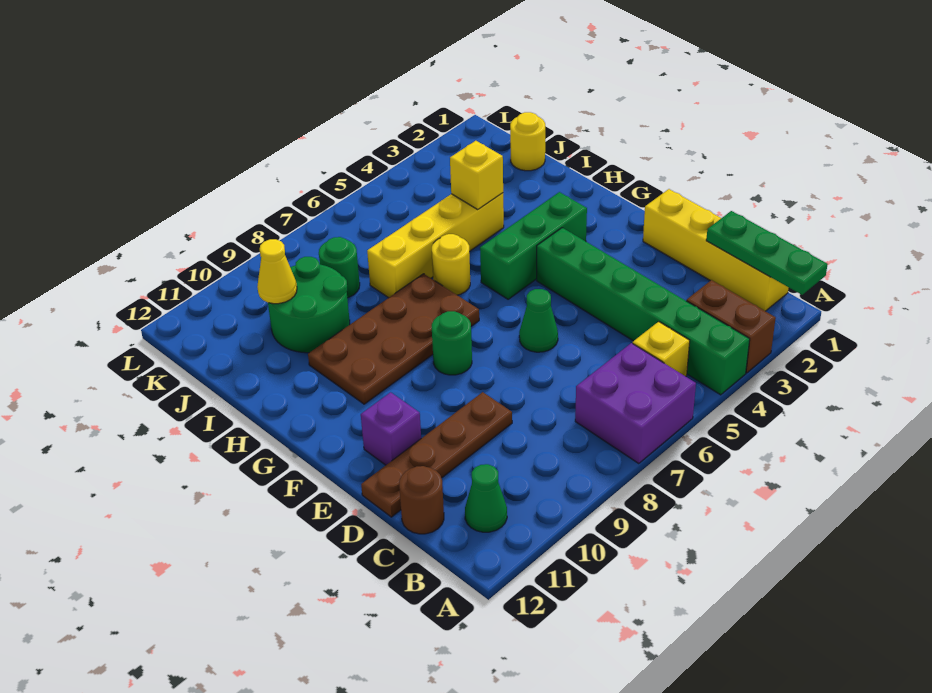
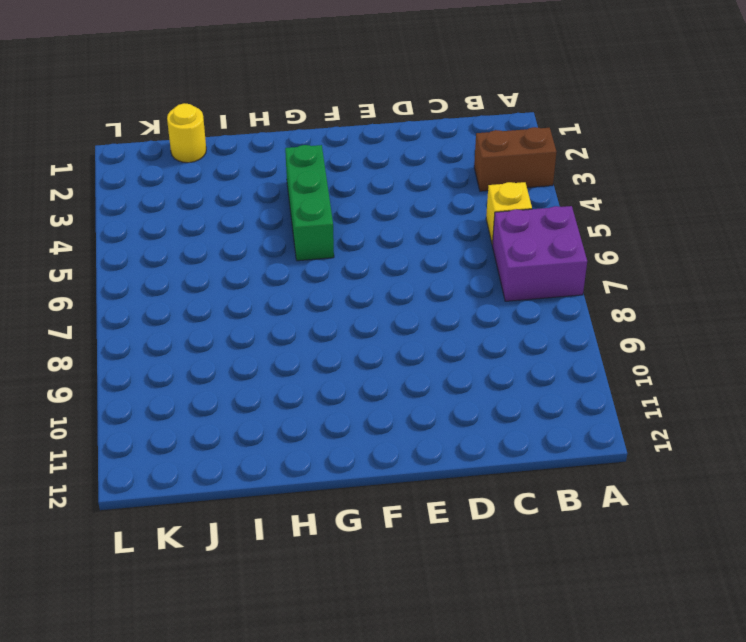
none -> green brick A4:F4 level 1
none -> yellow brick B1:E1 level 1
none -> green cone B11 level 1

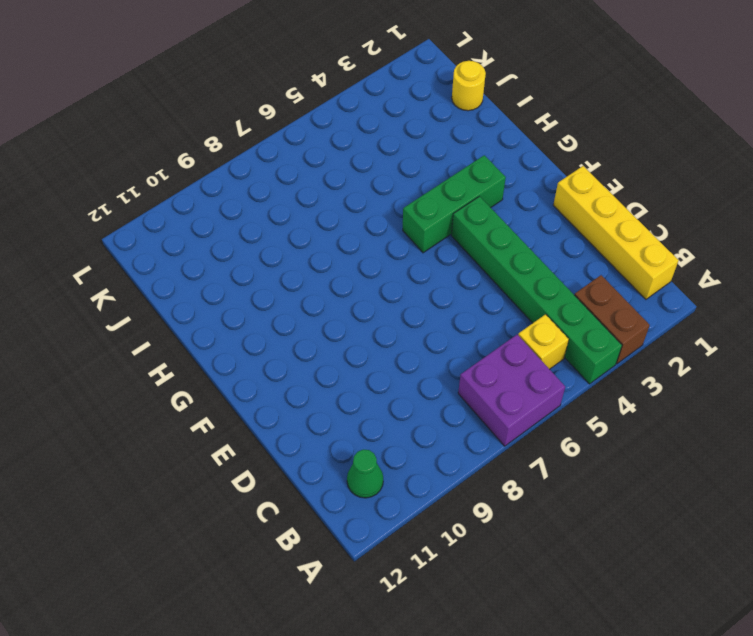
none -> brown round brick C12 level 1
none -> brown plate D9:D12 level 1
none -> green cone E6 level 1

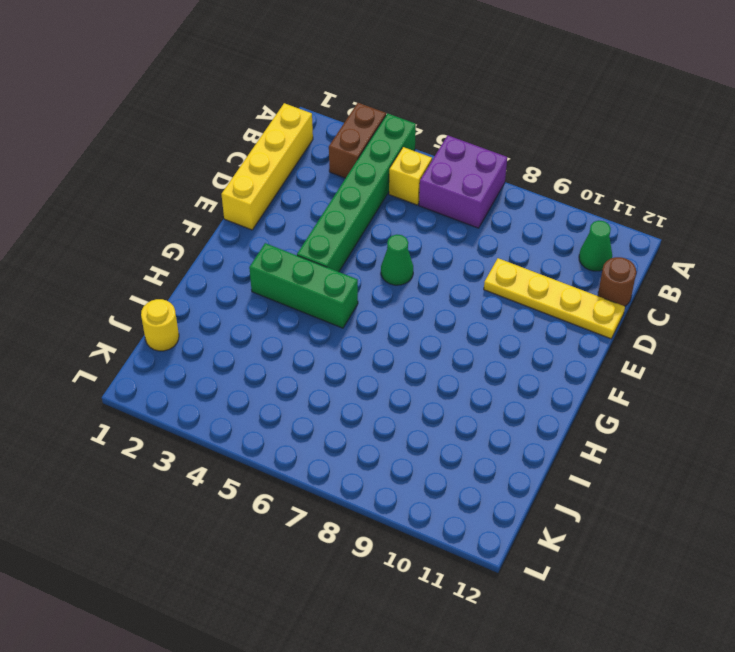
yellow plate D9:D12 level 1 -> brown plate D9:D12 level 1
none -> purple brick E11 level 1
none -> green round brick F8 level 1
none -> brown plate G7:H10 level 1

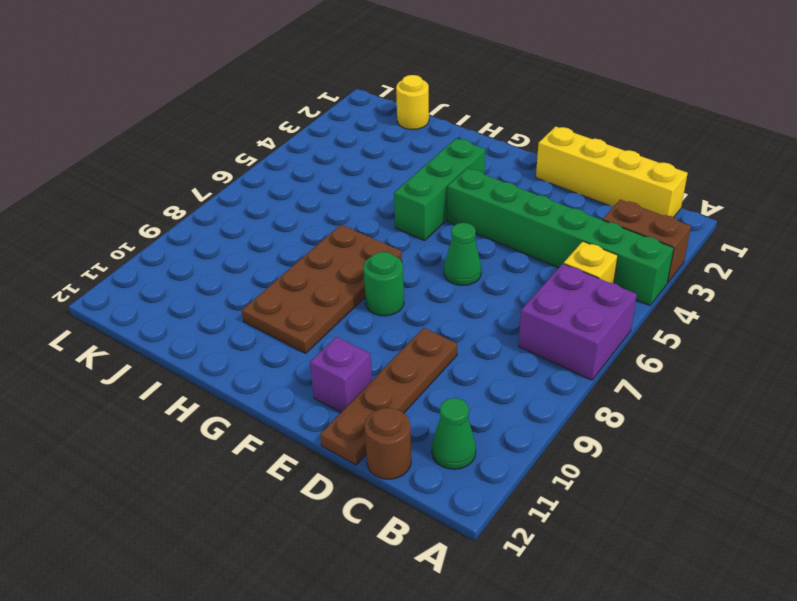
none -> yellow round brick H6 level 1
none -> yellow brick I4:I7 level 1
none -> green round brick I9:J10 level 1

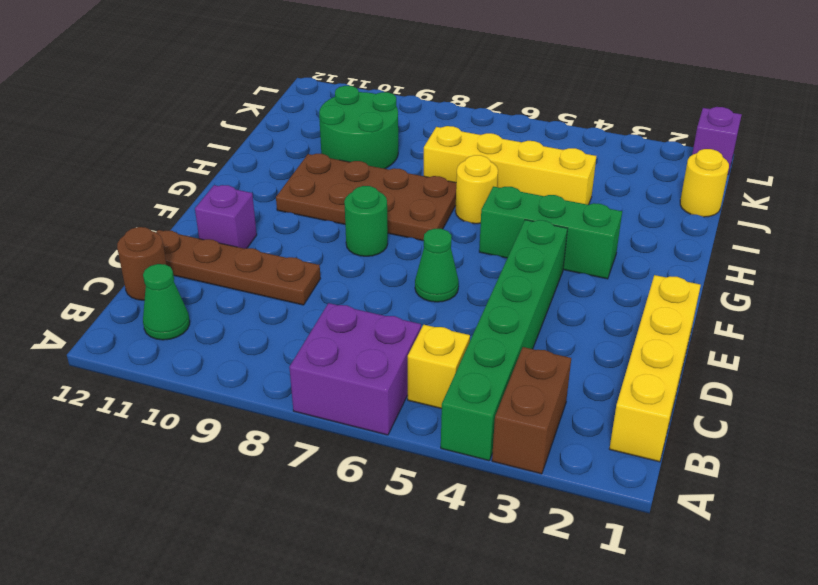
purple brick L1 level 1 -> none
none -> green round brick J8 level 1
none -> green plate A1:C1 level 2
none -> yellow brick I4 level 2

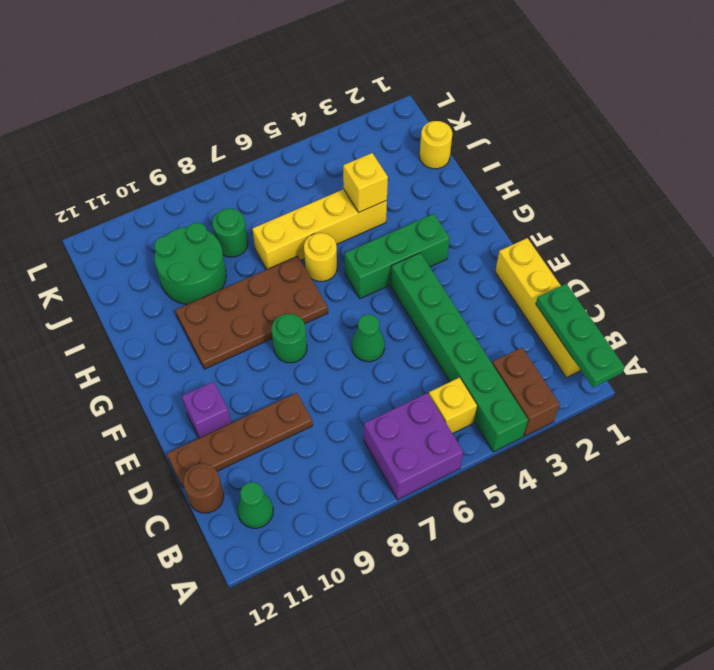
none -> yellow cone J10 level 2

